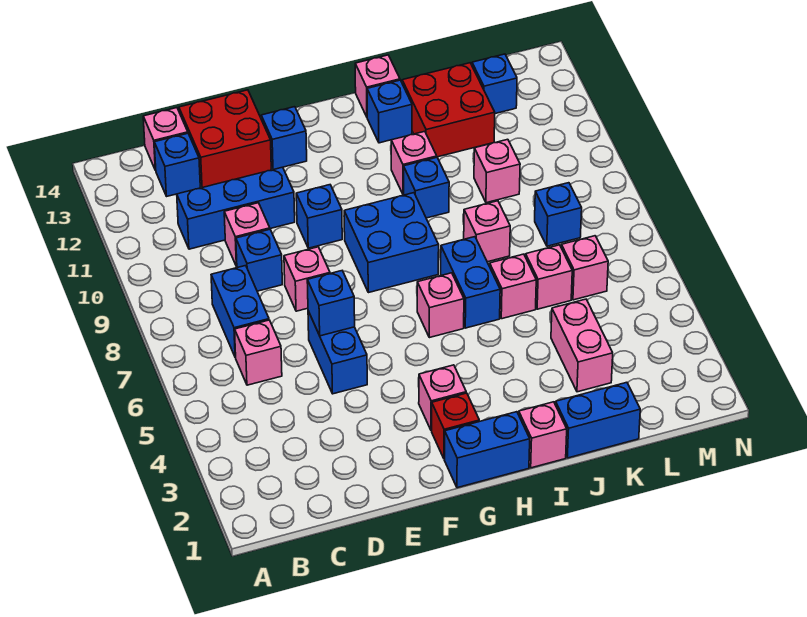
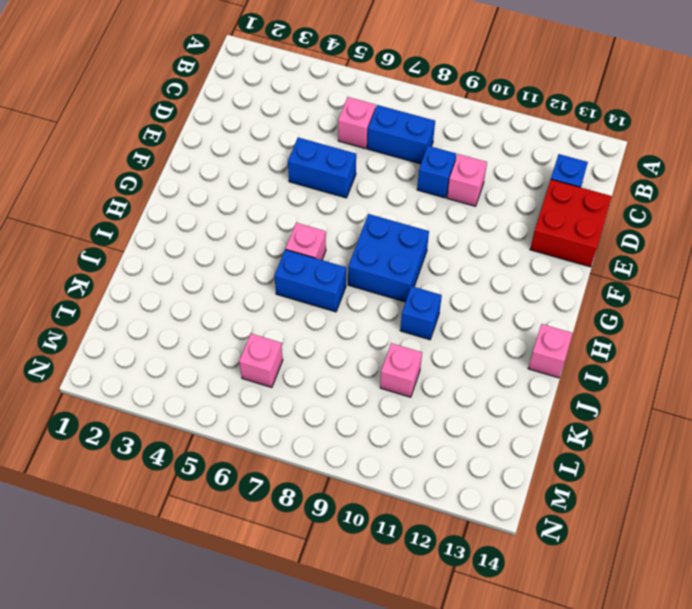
none -> blue brick C11:E11 level 1
none -> pink brick C14 level 1
none -> pink brick E8 level 1
none -> blue brick F10 level 1

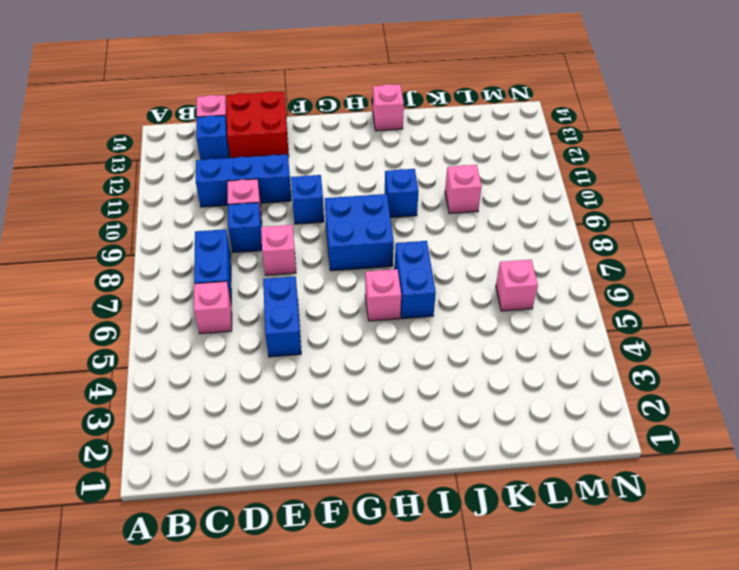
none -> blue brick F13 level 1
none -> blue brick G1:H1 level 1
none -> red brick G2 level 1
none -> pink brick G3 level 1

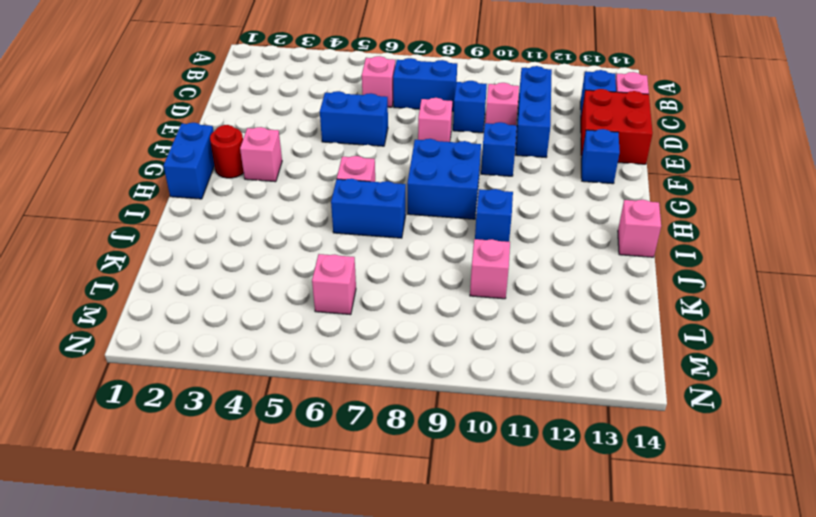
red round brick G2 level 1 -> red brick G2 level 1
none -> pink brick I1 level 1
none -> pink brick I11 level 1
none -> blue brick I13 level 1
none -> blue brick J1:K1 level 1

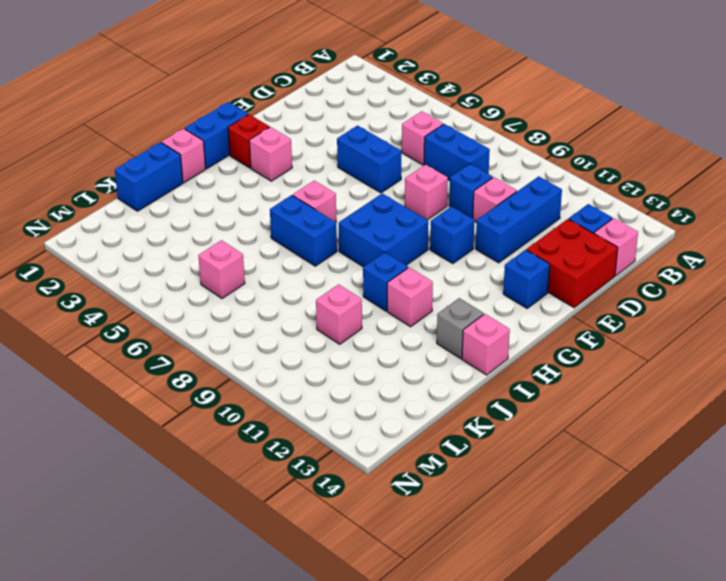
grey brick I13 level 1 -> blue brick I13 level 1
none -> pink brick J6 level 1
none -> pink brick J8 level 1
none -> red brick J12:K13 level 1
none -> pink brick K3:K4 level 1

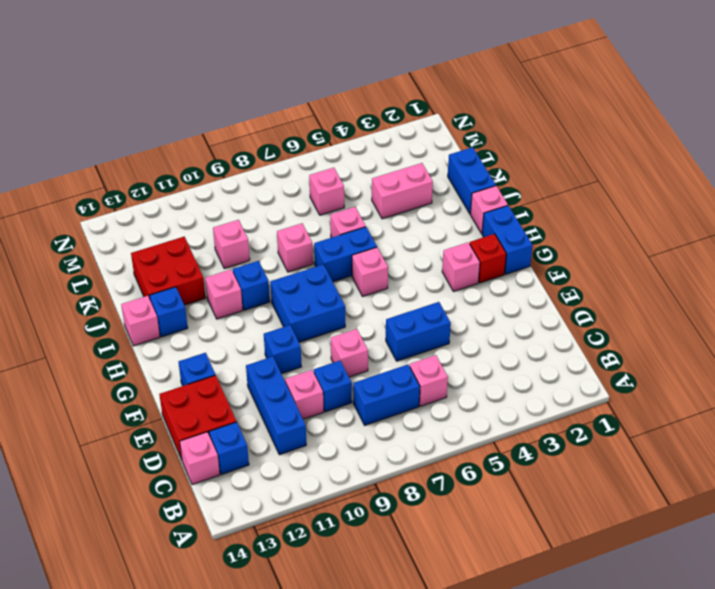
none -> pink brick K6 level 1
none -> blue brick L8 level 1
none -> blue brick L13 level 1
none -> blue brick E6 level 2

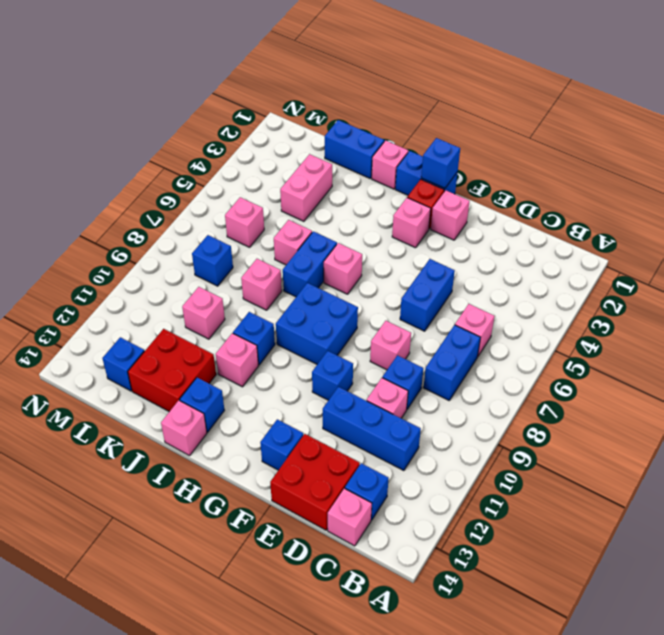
pink brick F2 level 1 -> pink brick K6 level 1
blue brick G1 level 2 -> blue brick E6 level 2

